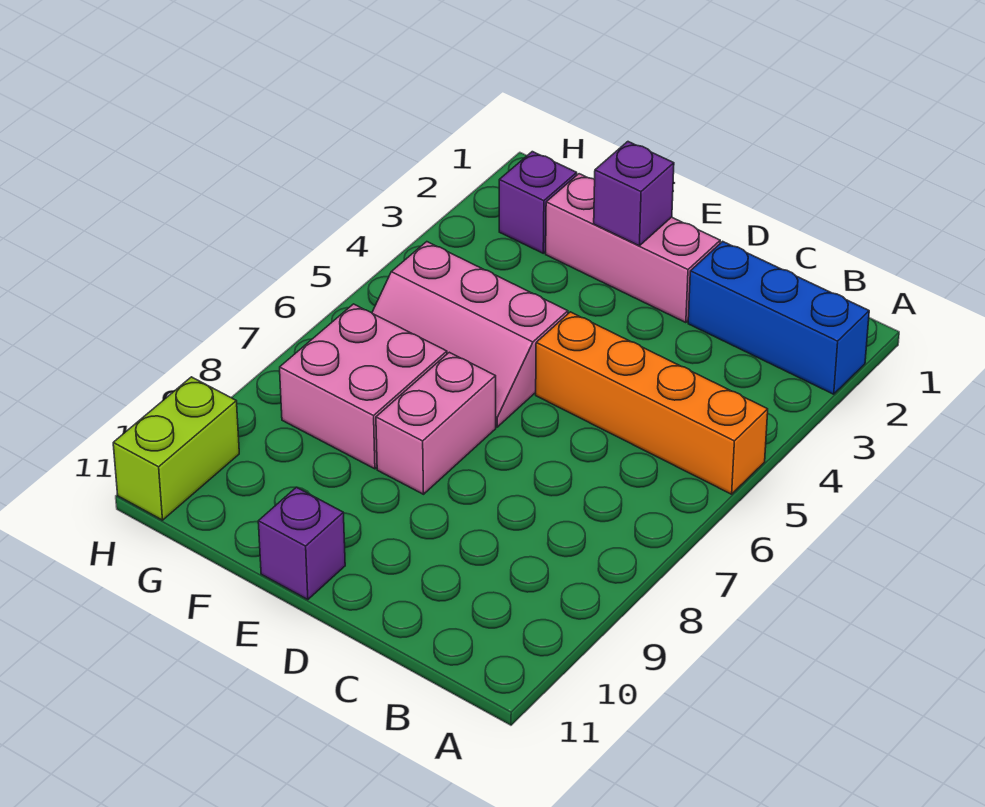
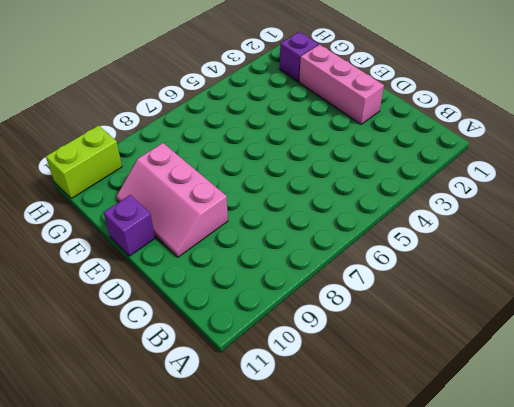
pink slope D9:F10 level 1 top 9 -> pink slope E5:G6 level 1 top 5
none -> blue brick A2:C2 level 1
none -> orange brick A5:D5 level 1

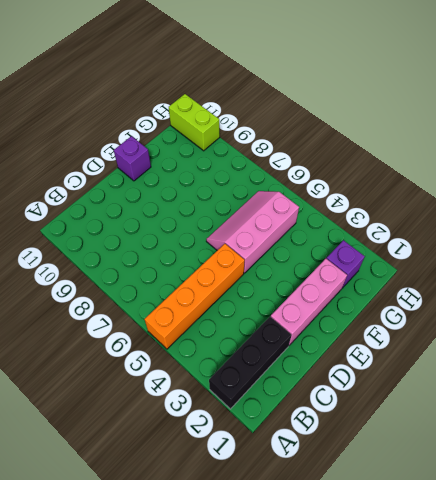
black brick A2:C2 level 1 -> blue brick A2:C2 level 1
none -> pink brick E7:E8 level 1
none -> pink brick F7:G8 level 1

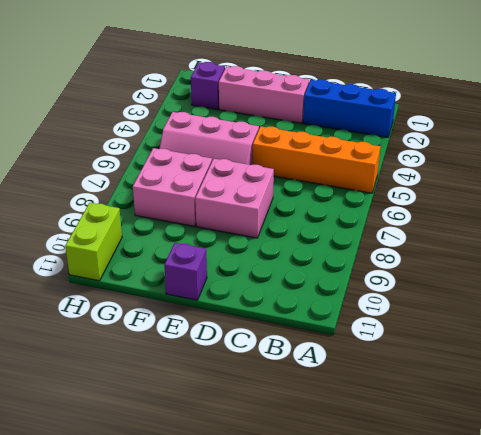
pink brick D7:E8 level 1 -> pink brick E7:E8 level 1
none -> purple brick E2 level 2

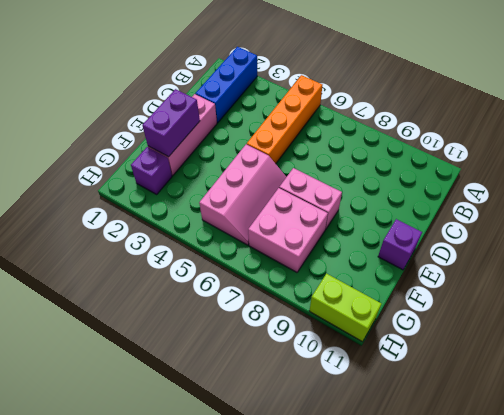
purple brick E2:F2 level 2 -> purple brick E2 level 2

